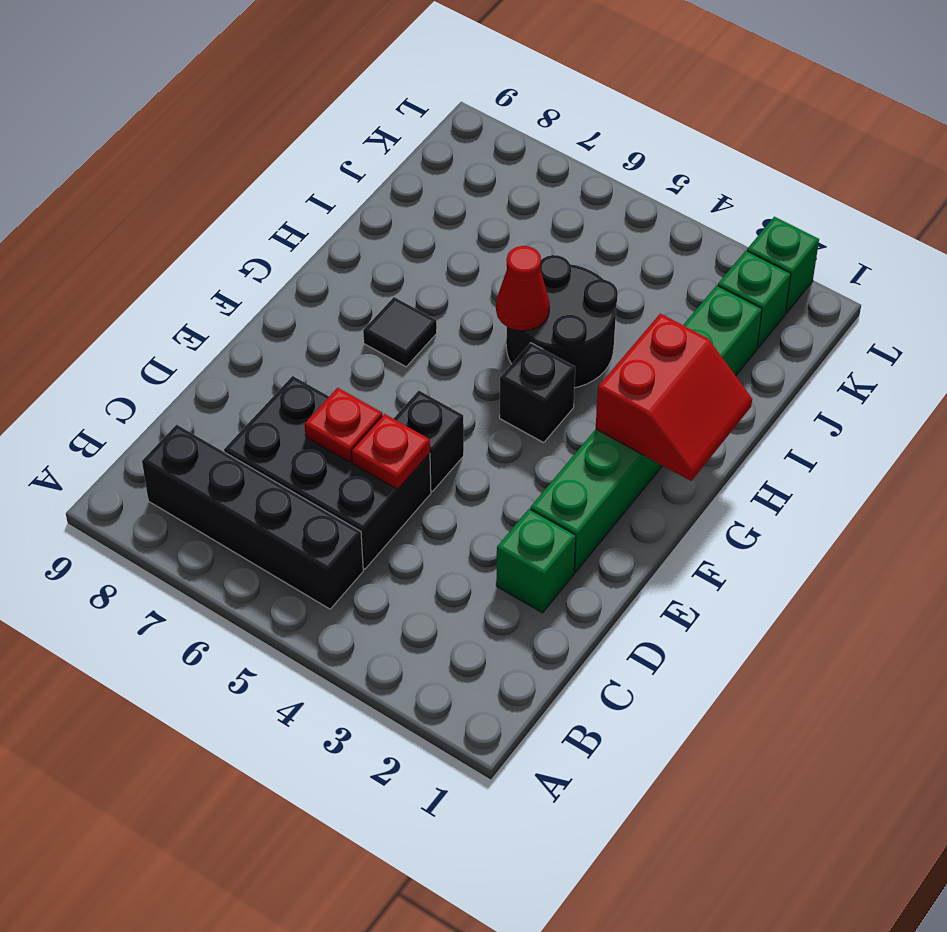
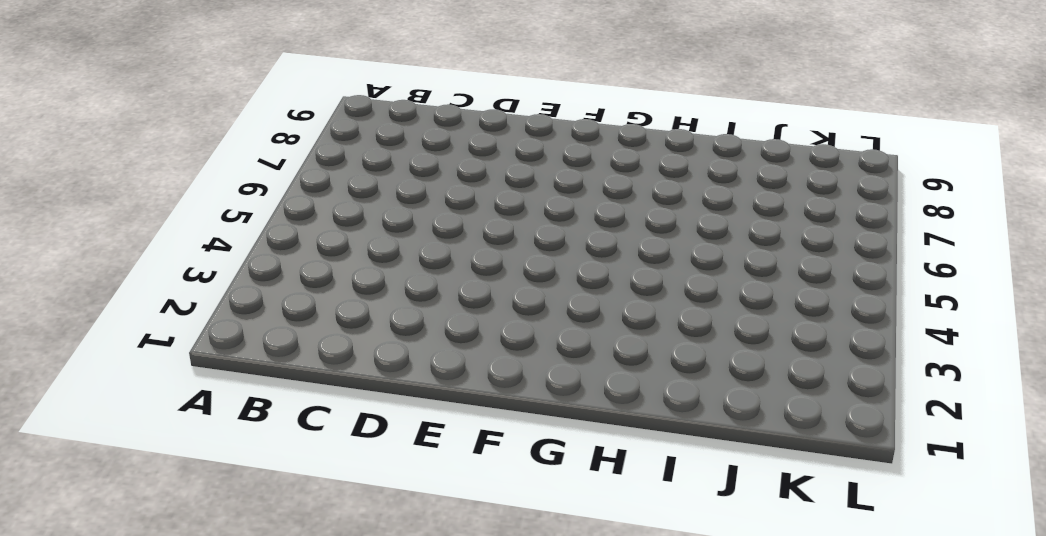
none -> black brick B5:B8 level 1
none -> black brick C5:D7 level 1
none -> green brick D2 level 1

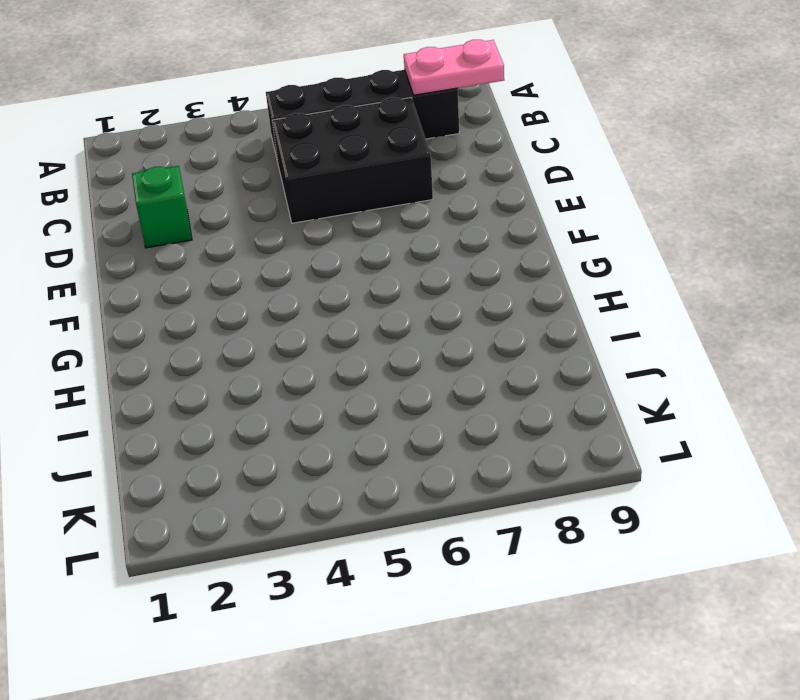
pink plate B8:B9 level 2 -> none
none -> green brick E2:J2 level 1
none -> black brick E5 level 1
none -> black brick G4 level 1

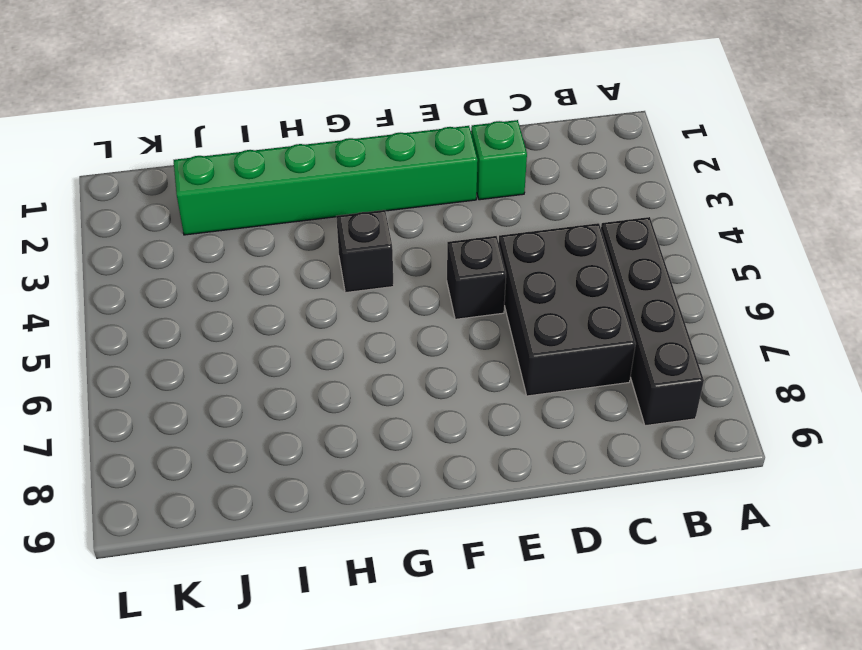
none -> black tile G7 level 1
none -> black round brick H4:I5 level 1
none -> green brick K2 level 1

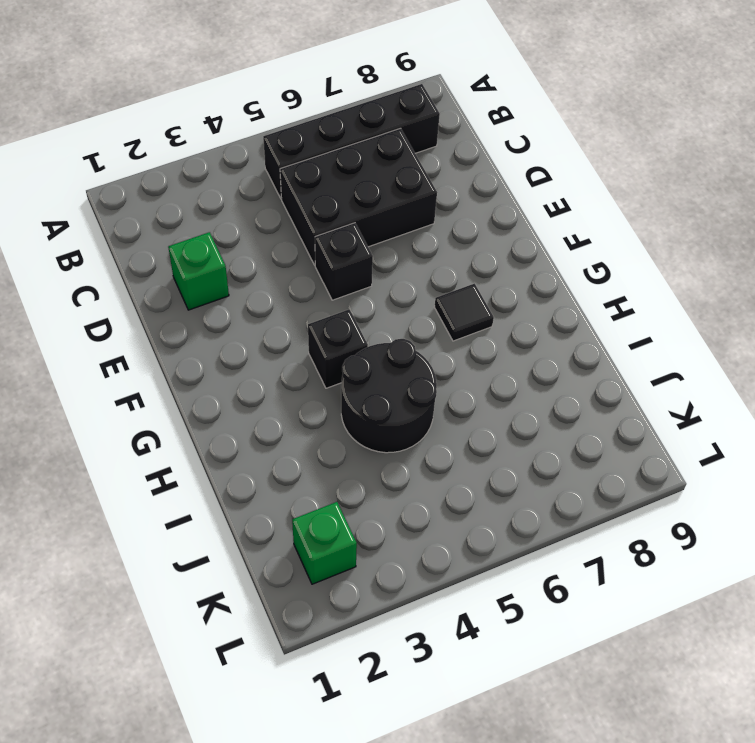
none -> green brick E2:J2 level 1
none -> green brick L2 level 1
none -> red plate D5 level 2

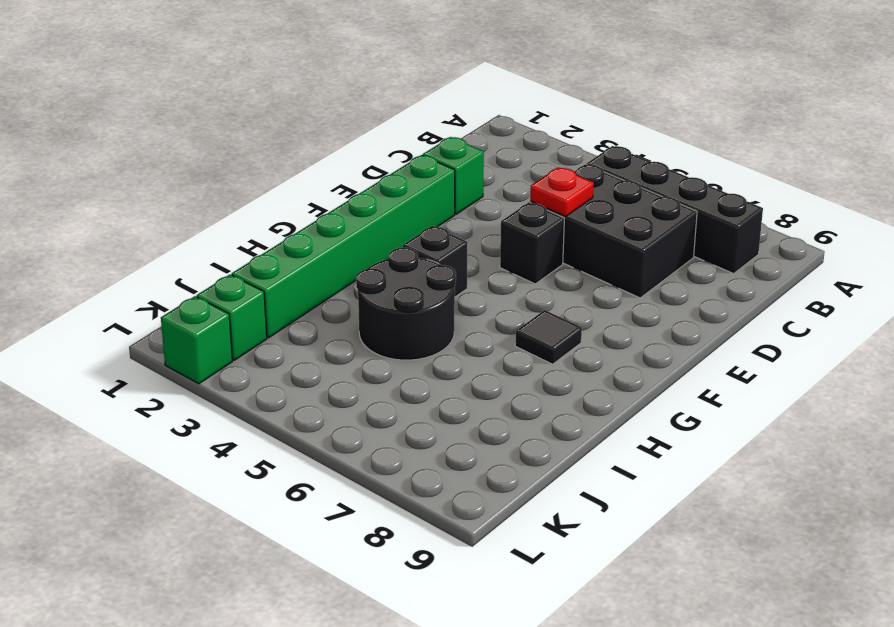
none -> red plate D6 level 2
none -> red slope G1:H2 level 2 top 2
none -> red cone H5 level 2

